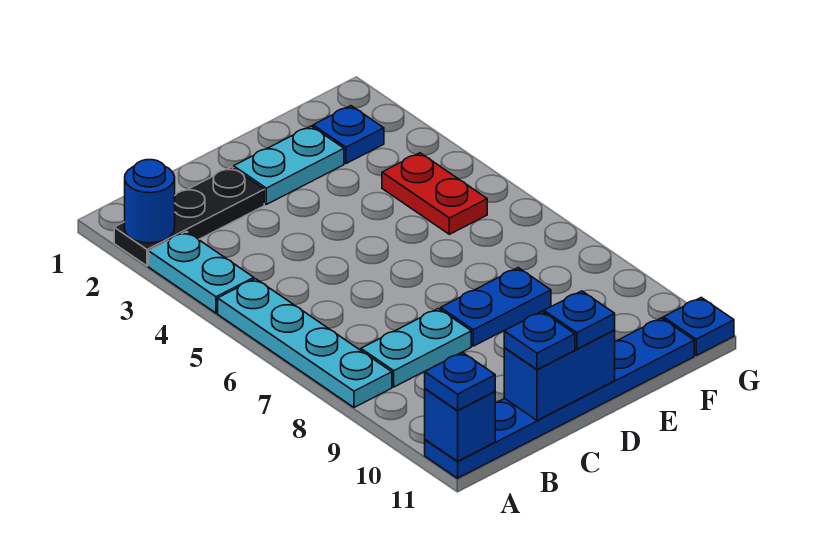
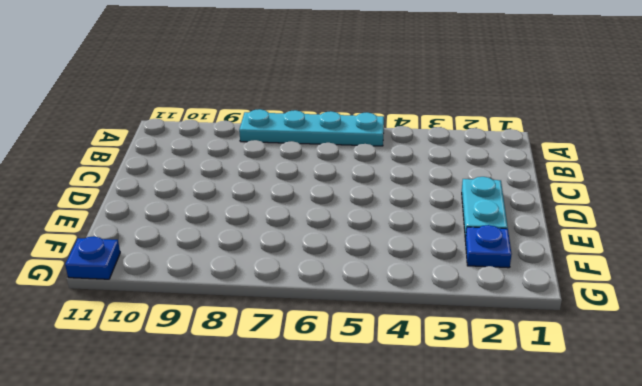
none -> black plate A2:C2 level 1
none -> cyan plate A3:A4 level 1
none -> blue plate A11:F11 level 1

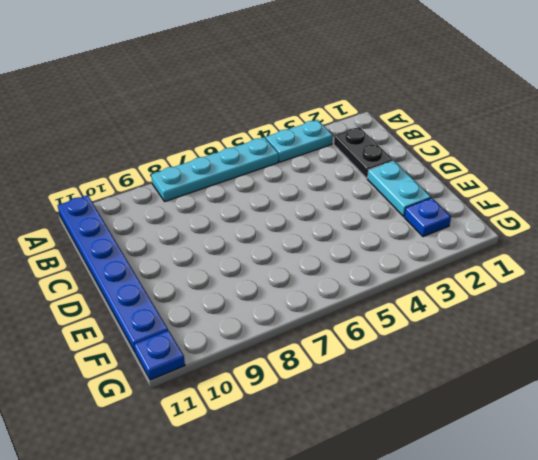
black plate B2:C2 level 1 -> black plate A2:C2 level 1
none -> cyan plate B8:C8 level 1
none -> blue plate D8:E8 level 1
none -> red plate F4:F5 level 1

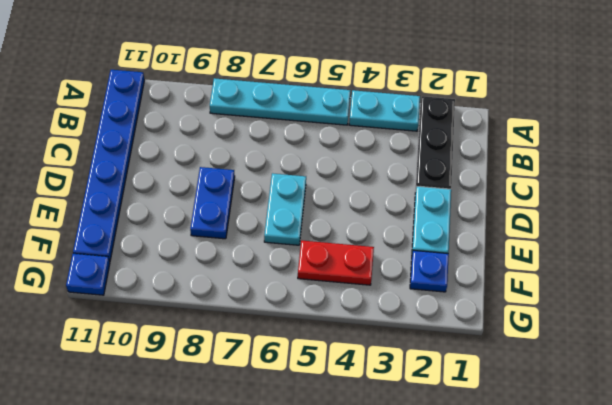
cyan plate D6:E6 level 1 -> cyan plate B8:C8 level 1
none -> blue round brick A2 level 2
none -> blue brick A11 level 2
none -> blue brick C11:D11 level 2

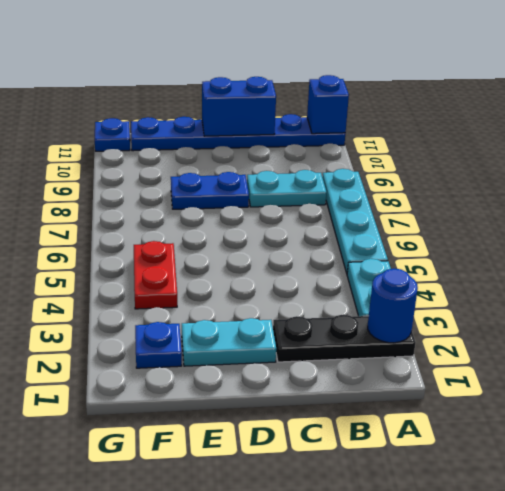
none -> blue plate A11 level 3
none -> blue plate C11 level 3
none -> blue plate D11 level 3

